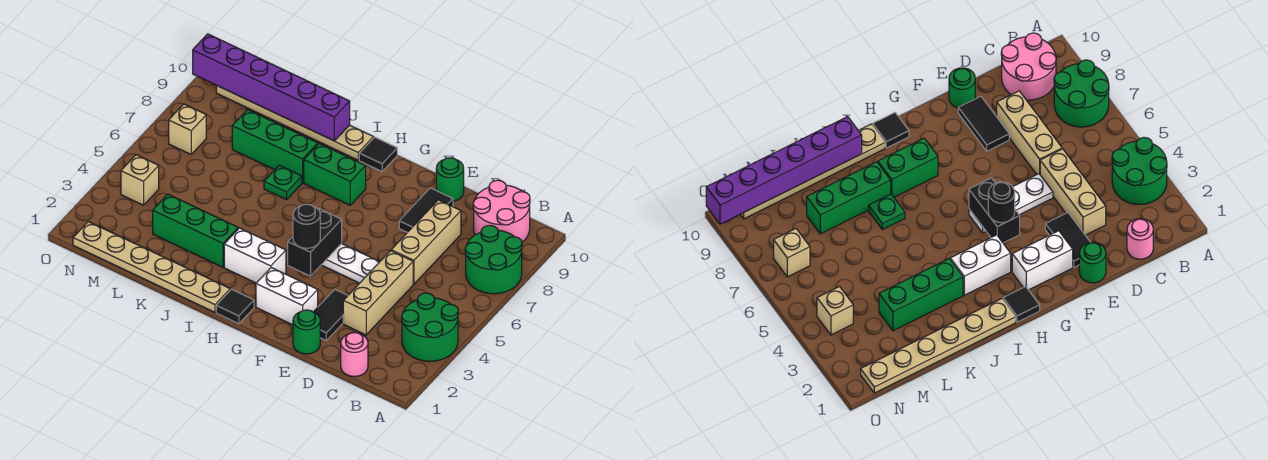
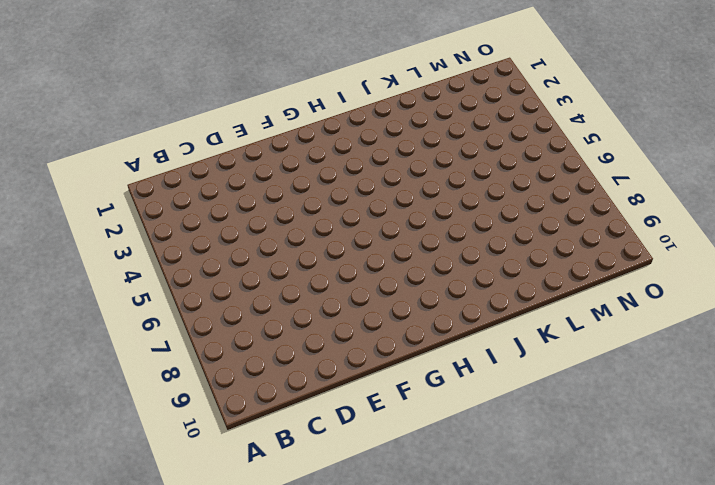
none -> green round brick A3:B4 level 1
none -> green round brick A7:B8 level 1
none -> pink round brick B9:C10 level 1

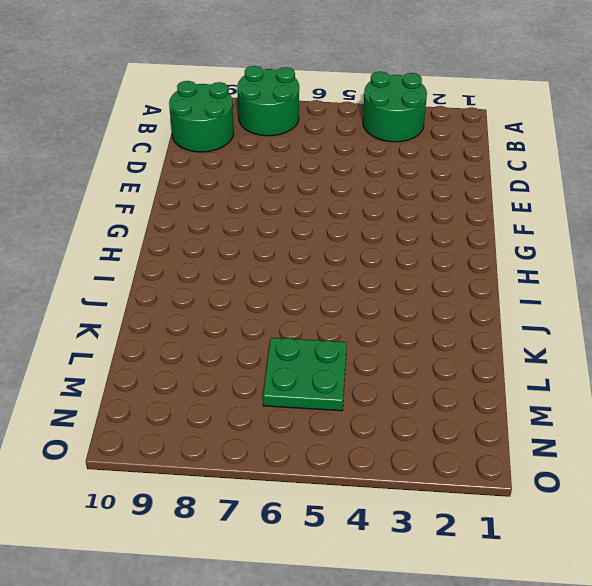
green round brick B9:C10 level 1 -> pink round brick B9:C10 level 1
green plate L5:M6 level 1 -> none
none -> pink round brick C1 level 1
none -> tan brick D3:D5 level 1
none -> tan brick D6:D8 level 1

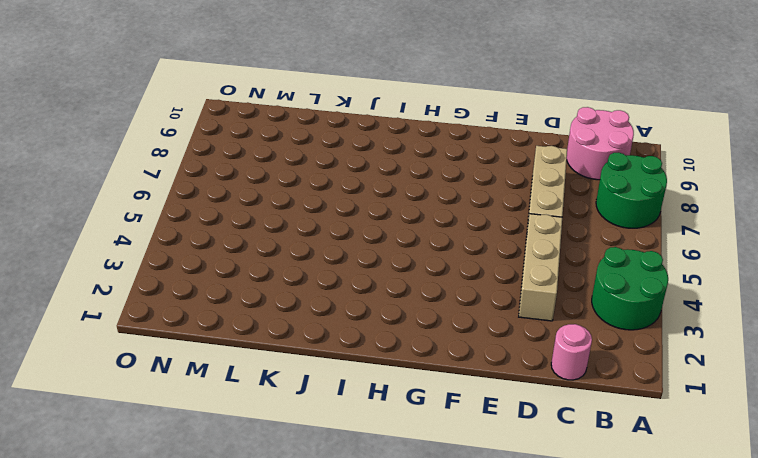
none -> green round brick E1 level 1
none -> black tile E2:E3 level 1
none -> white plate E5:G5 level 1

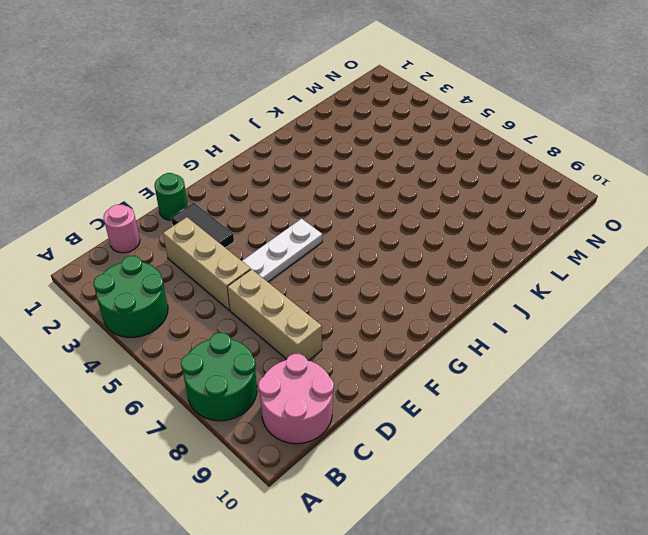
none -> black tile E8:E9 level 1
none -> green round brick E10 level 1
none -> white brick F2:G2 level 1

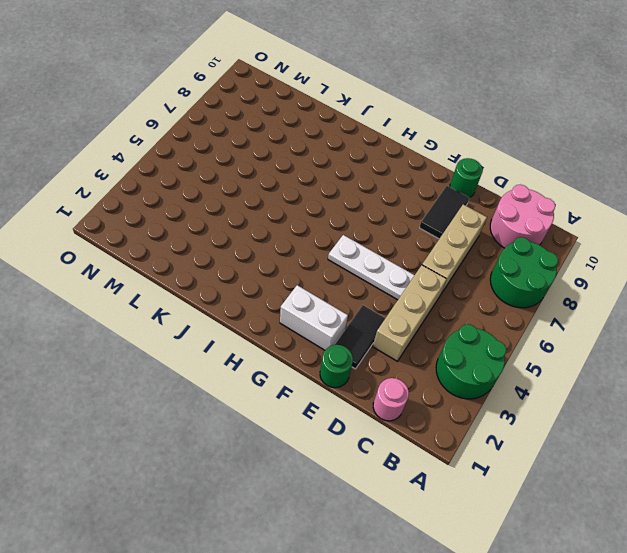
none -> black tile H1 level 1
none -> white brick H3:I3 level 1
none -> green brick H8:I8 level 1

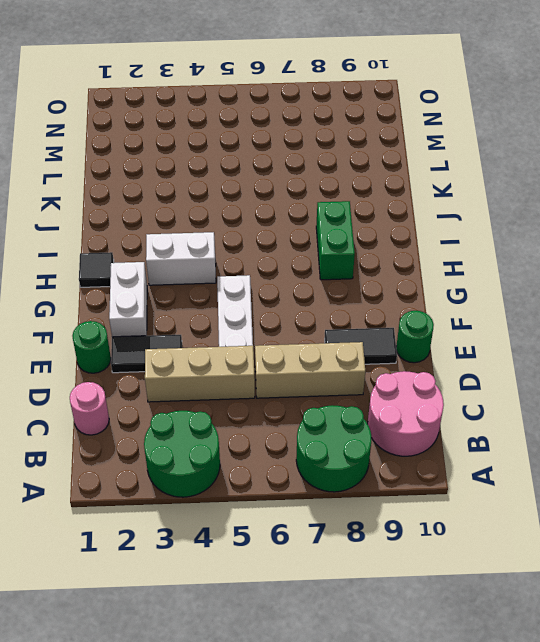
white brick H3:H4 level 1 -> white brick H3:I3 level 1
none -> black tile H10 level 1
none -> tan plate I1:N1 level 1
none -> tan plate I10:N10 level 1

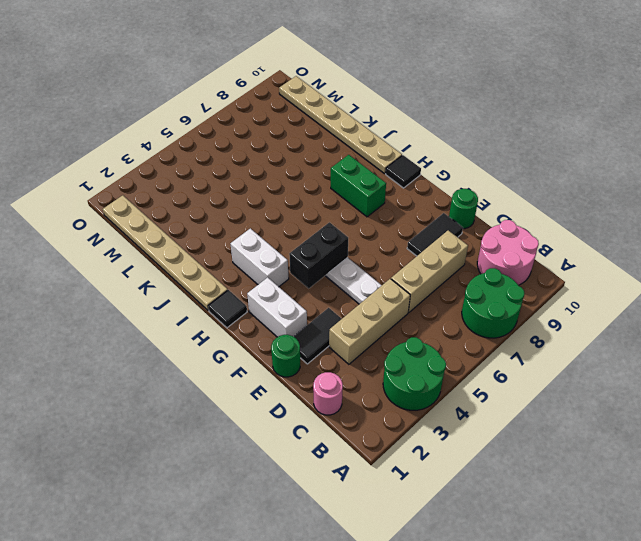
none -> green brick J3:L3 level 1
none -> green plate J7 level 1
none -> green brick J8:L8 level 1

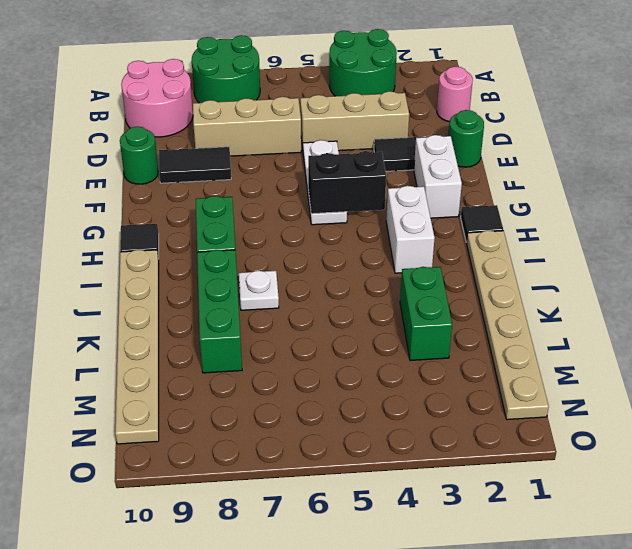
white plate J7 level 1 -> green plate J7 level 1
green brick K3:L3 level 1 -> green brick J3:L3 level 1
none -> tan brick N4 level 1
none -> tan brick N7 level 1
none -> purple brick J10:O10 level 2

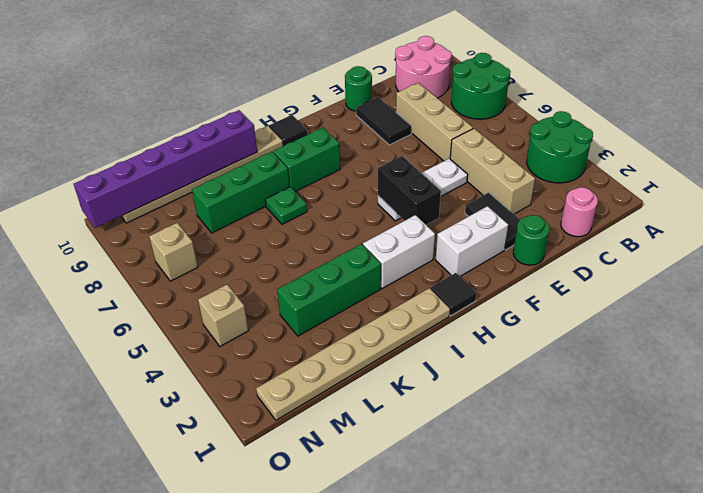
none -> black round brick G4 level 3

